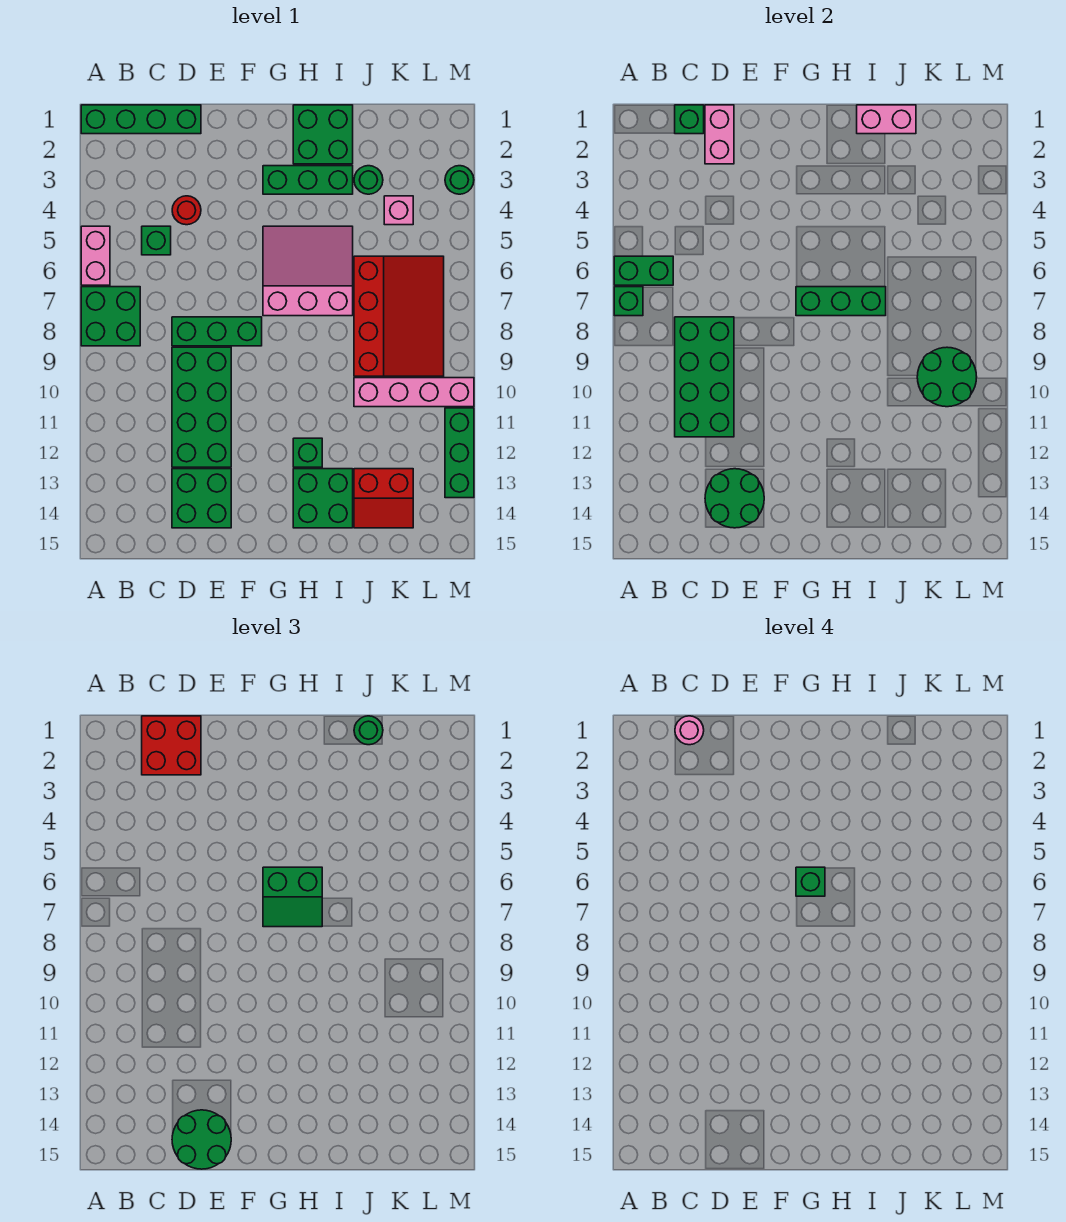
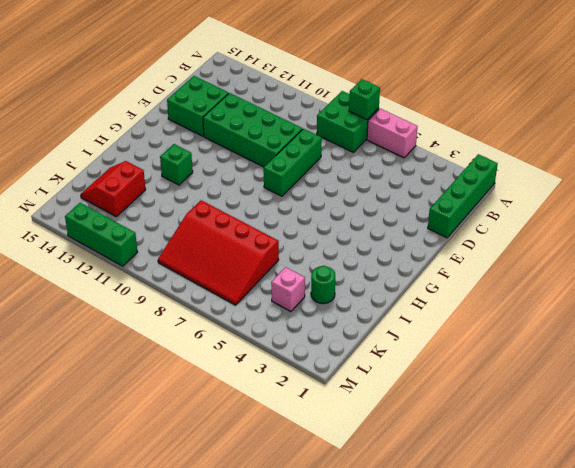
none -> green brick C5 level 1
none -> red round brick D4 level 1
none -> green brick G3:I3 level 1
none -> pink slope G5:I7 level 1 top 7

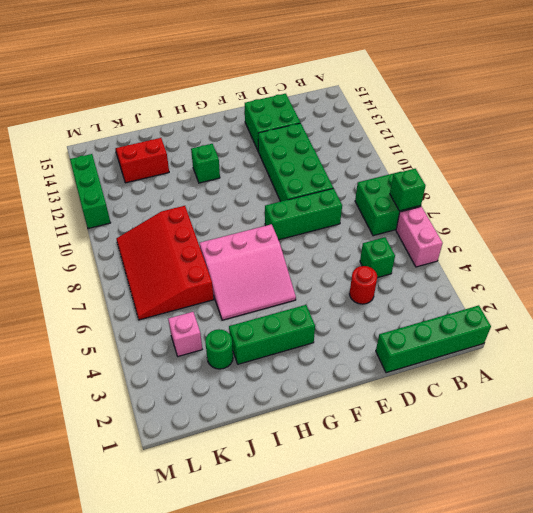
none -> green brick H1:I2 level 1
none -> green brick H13:I14 level 1
none -> pink brick J10:M10 level 1
none -> green round brick M3 level 1

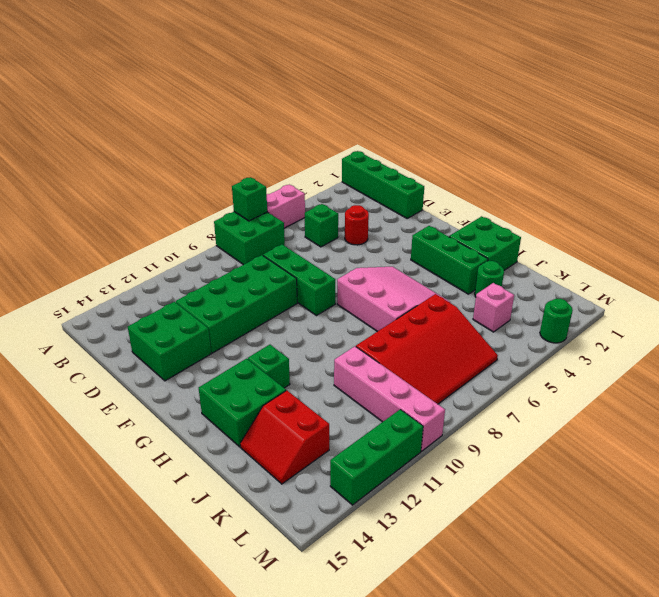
none -> green brick A6:B6 level 2
none -> green brick C1 level 2
none -> green brick C8:D11 level 2
none -> pink brick D1:D2 level 2

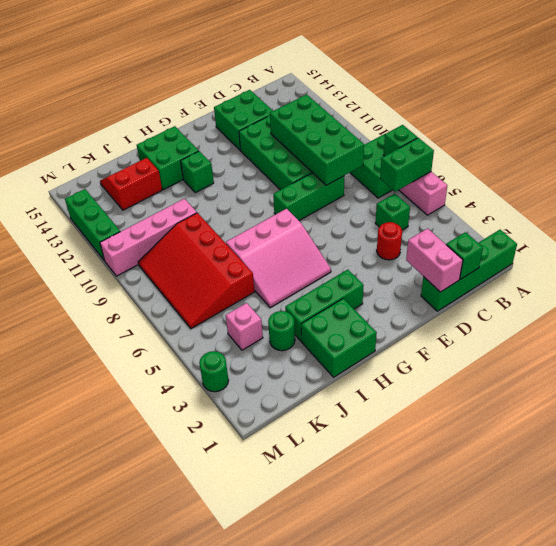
none -> green round brick D13:E14 level 2
none -> green brick G7:I7 level 2
none -> pink brick I1:J1 level 2
none -> green round brick K9:L10 level 2

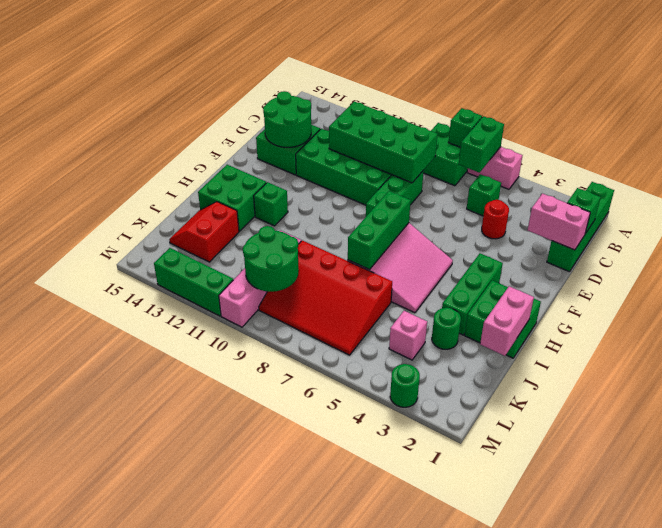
none -> red brick C1:D2 level 3
none -> green round brick D14:E15 level 3
none -> green slope G6:H7 level 3 top 6
none -> green round brick J1 level 3

